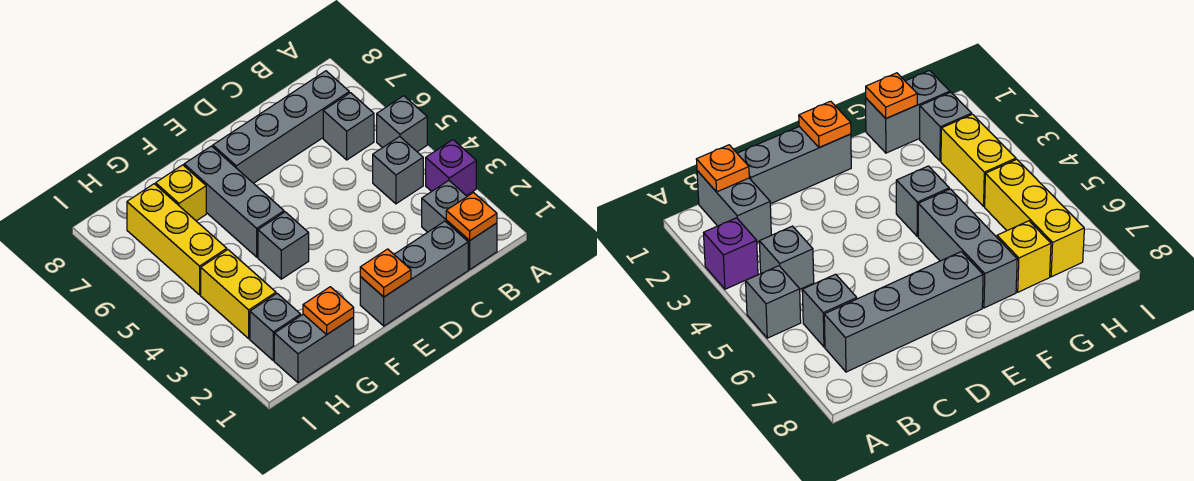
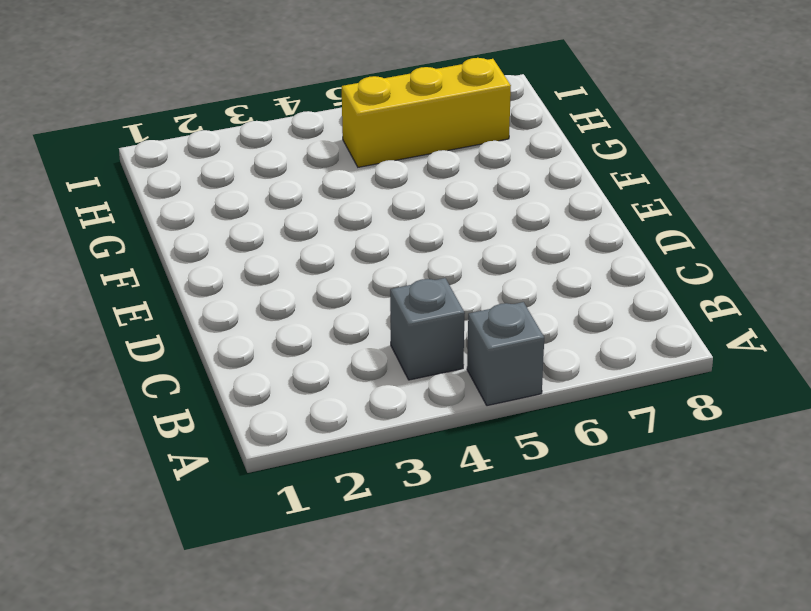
none -> purple brick A3 level 1
none -> grey brick B1:B2 level 1
none -> grey brick B6 level 1

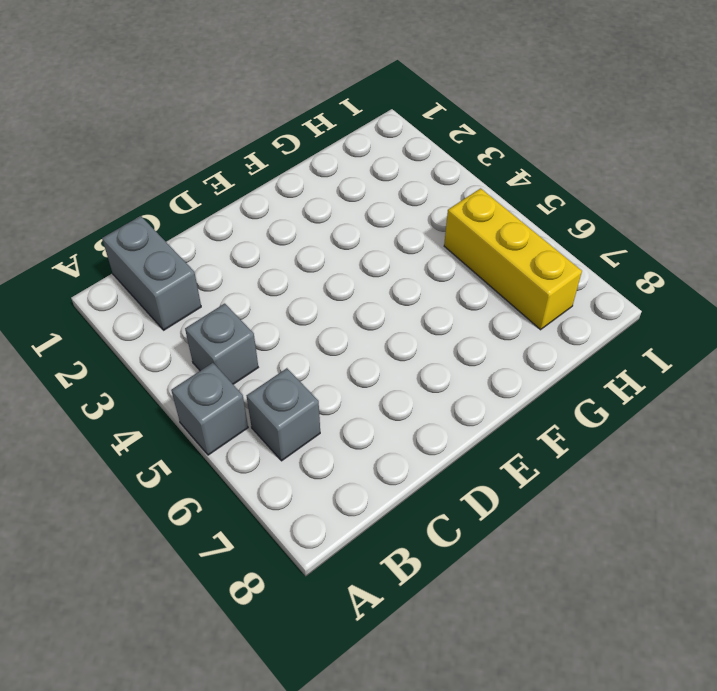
none -> purple brick A3 level 1
none -> grey brick B7:E7 level 1
none -> grey brick C1:E1 level 1

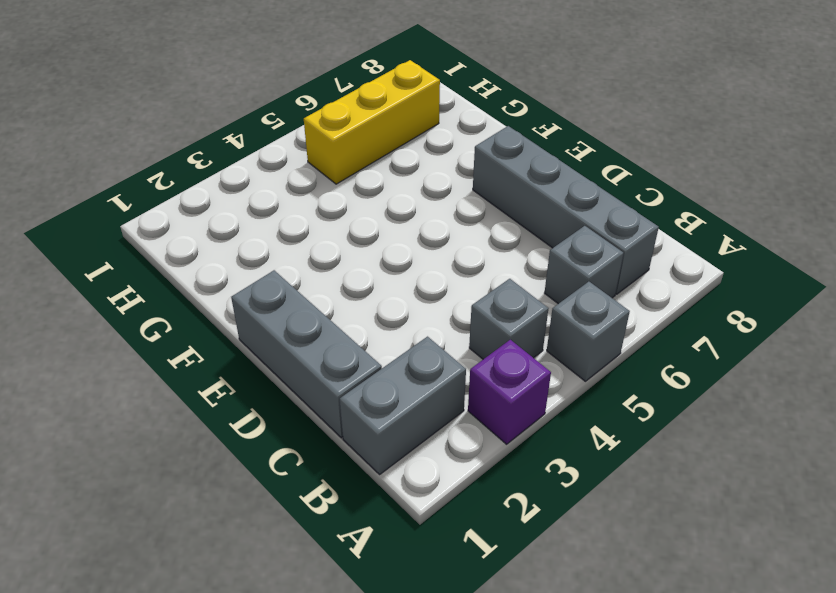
none -> grey brick F4 level 1
none -> grey brick F5:F7 level 1
none -> grey brick G1:H1 level 1

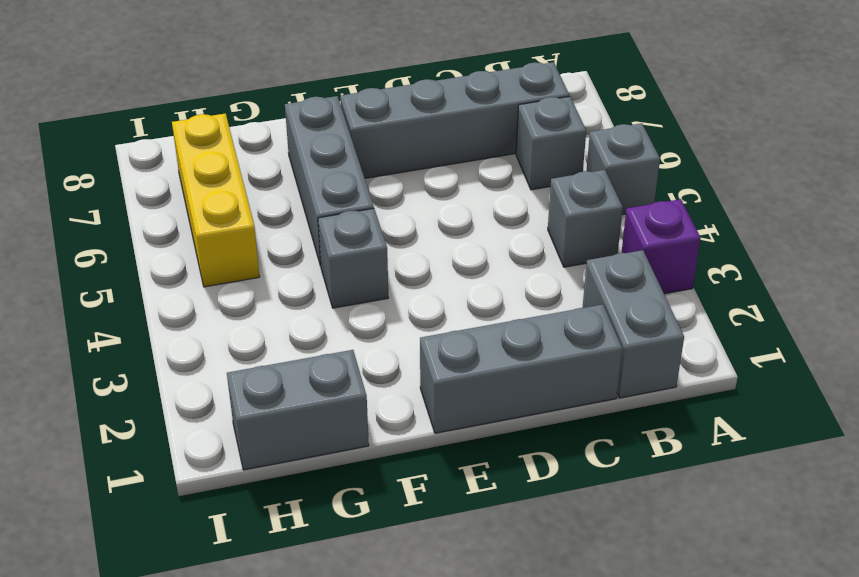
none -> yellow brick G7 level 1
none -> grey brick H2 level 1
none -> yellow brick H3:H4 level 1

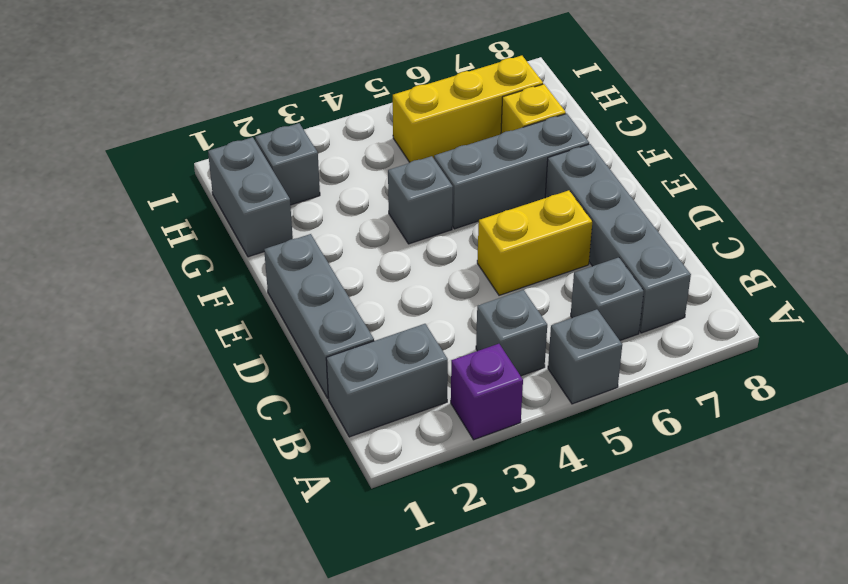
yellow brick D5:D6 level 1 -> yellow brick H3:H4 level 1
none -> orange plate B1 level 2
none -> orange plate E1 level 2
none -> orange plate G1 level 2

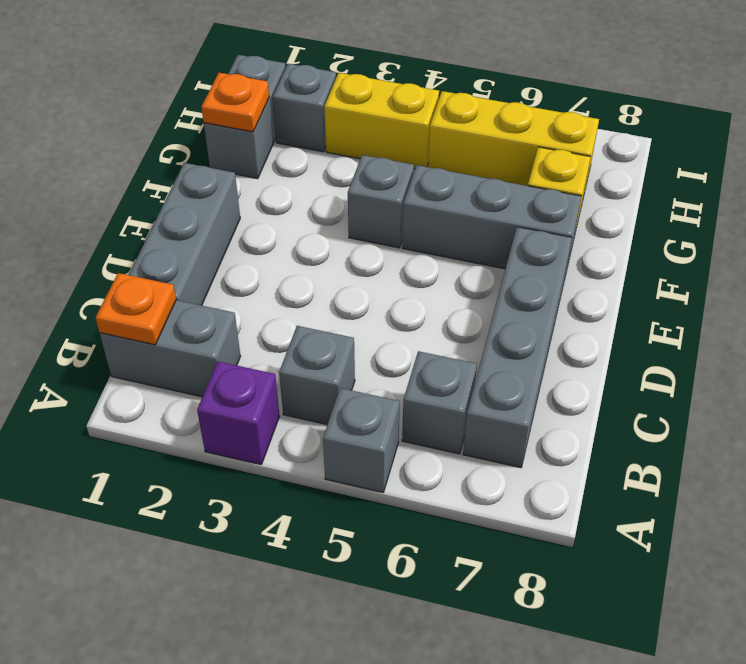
none -> orange plate E1 level 2

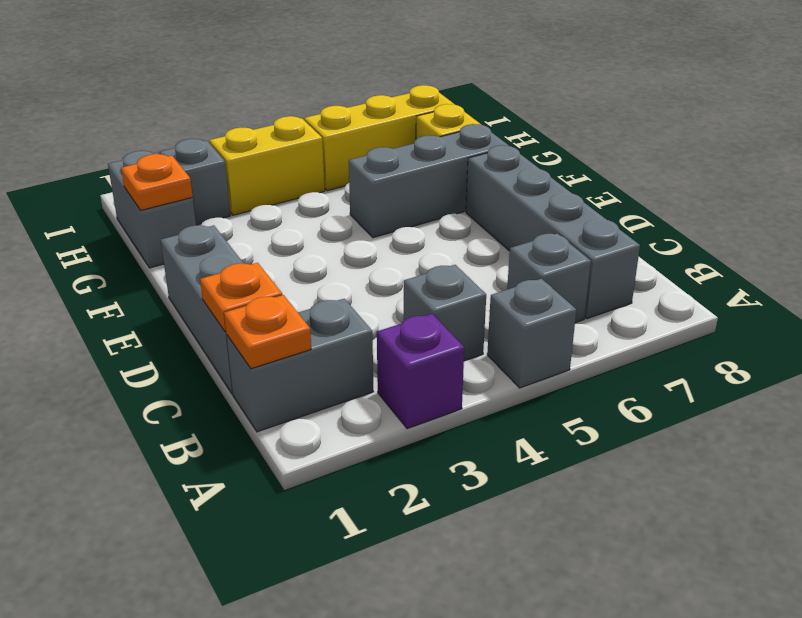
orange plate C1 level 2 -> orange plate E1 level 2
none -> grey brick F4 level 1

